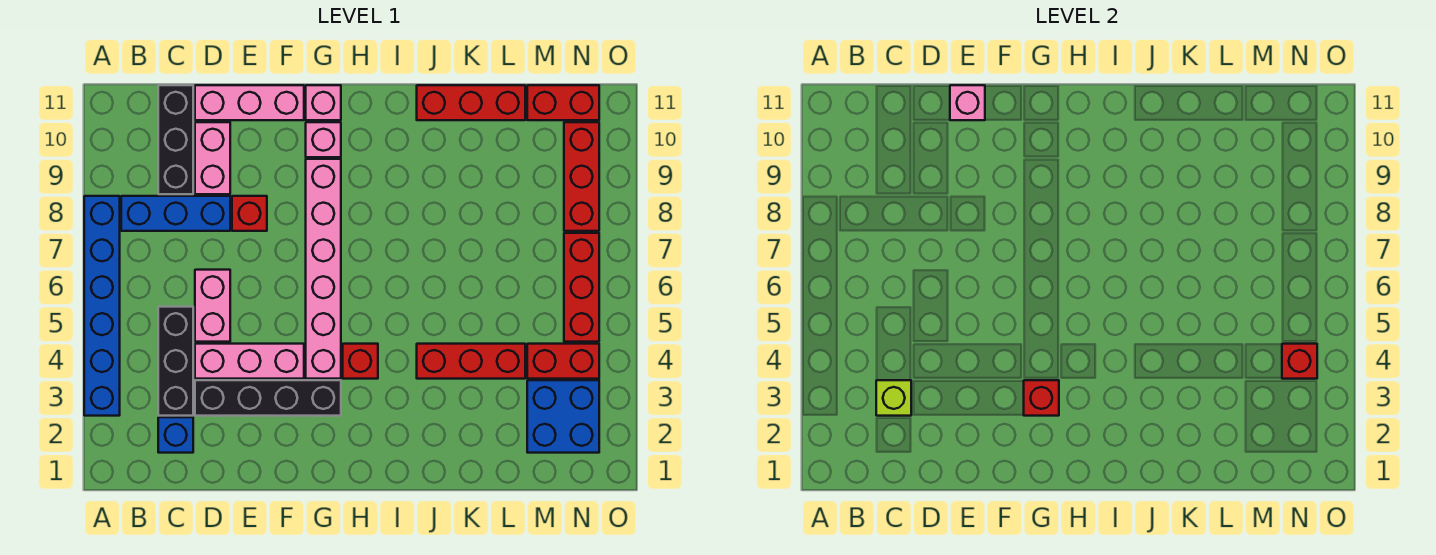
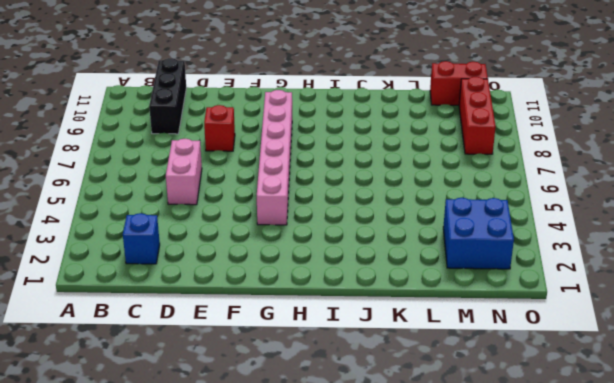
none -> blue brick A3:A8 level 1
none -> blue brick B8:D8 level 1
none -> black brick C3:C5 level 1

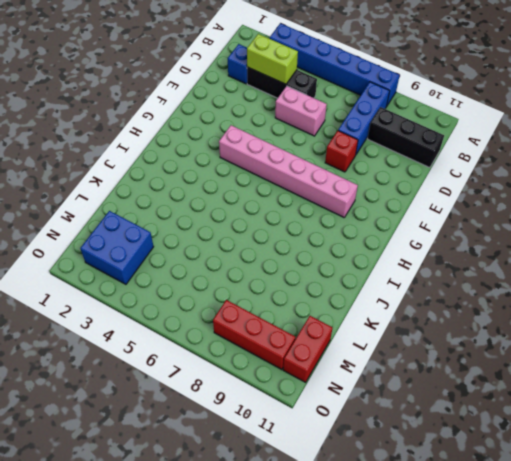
lime brick C3:C4 level 2 -> lime brick C3 level 2
none -> black brick D3:G3 level 1
none -> pink brick D4:F4 level 1
none -> pink brick D9:D10 level 1

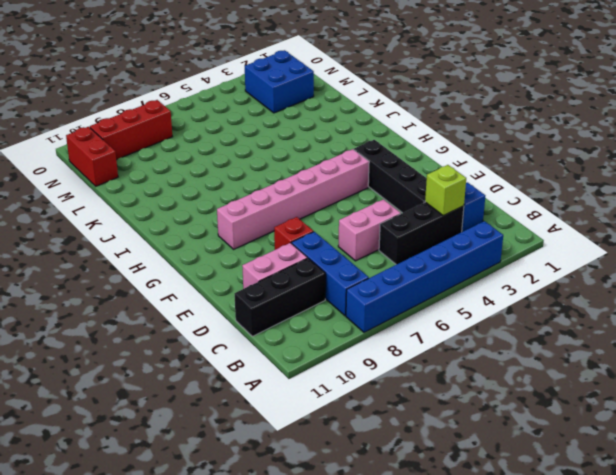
none -> pink brick D4:F4 level 1
none -> pink brick D11:F11 level 1
none -> pink brick G10 level 1

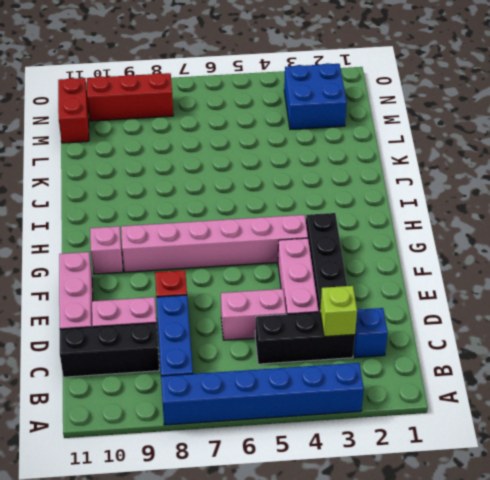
none -> pink brick G11 level 1
none -> red brick H4 level 1
none -> red brick J4:L4 level 1

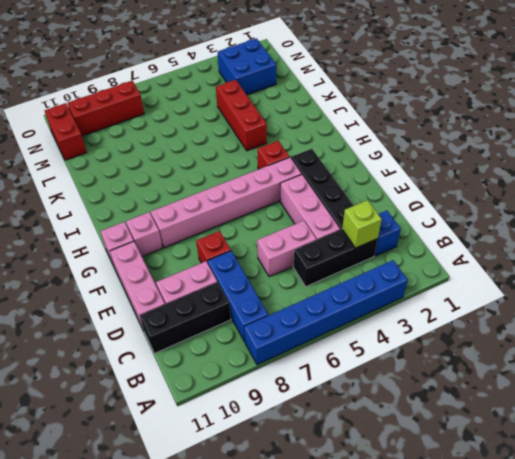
none -> red brick J11:L11 level 1
none -> red brick M4:N4 level 1
none -> red brick N5:N7 level 1

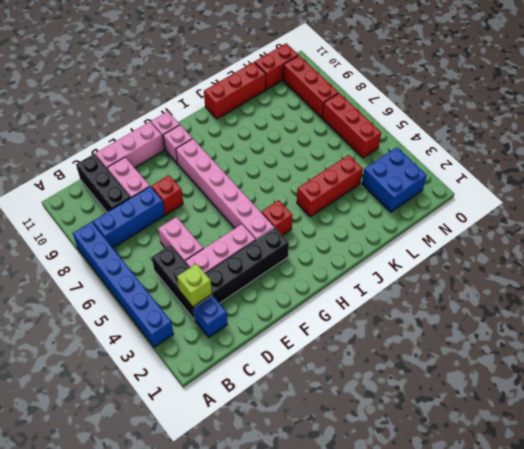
none -> red brick M4:N4 level 1
none -> pink brick E11 level 2
none -> red brick G3 level 2

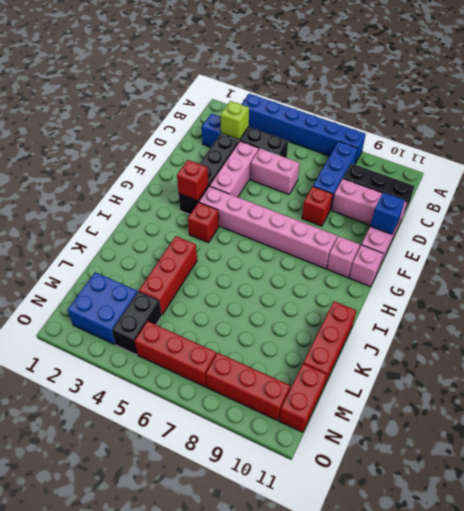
blue brick E11 level 2 -> pink brick E11 level 2
black brick M4:N4 level 1 -> red brick M4:N4 level 1
none -> red brick N4 level 2

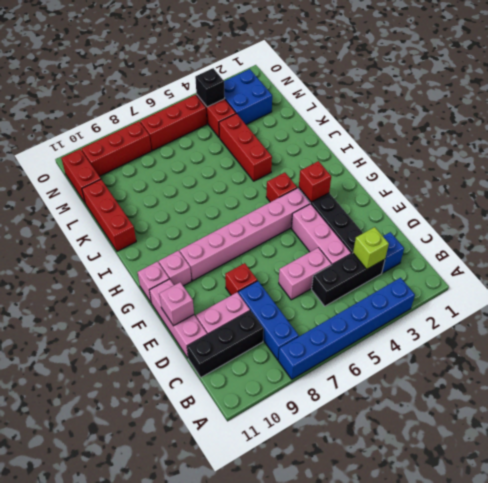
black brick N4 level 2 -> red brick N4 level 2

